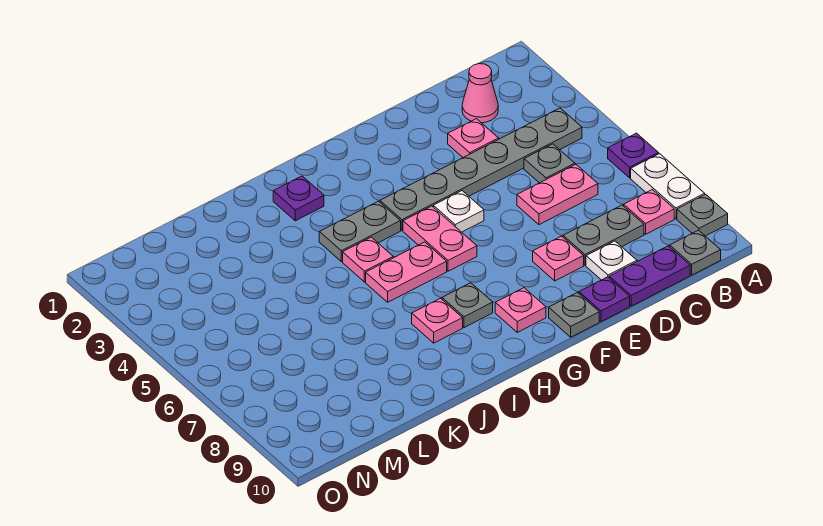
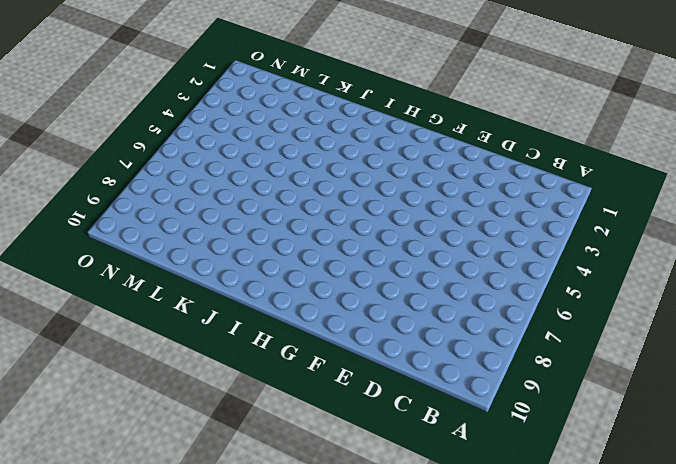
none -> purple plate A6 level 1
none -> white plate A7:A8 level 1
none -> grey plate A9 level 1

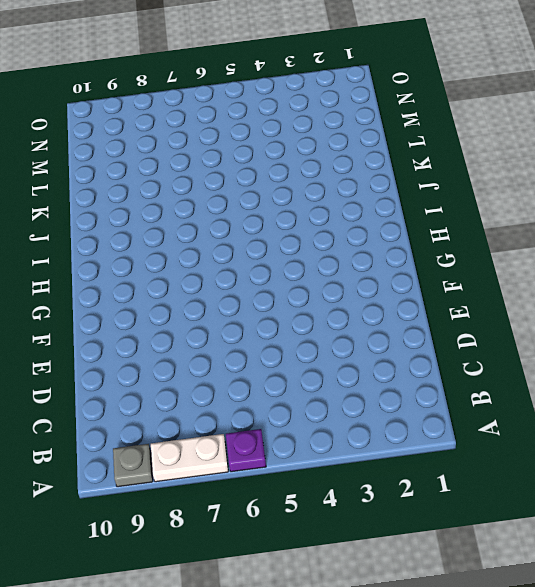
none -> grey plate B4:G4 level 1
none -> pink plate B8 level 1
none -> grey plate B10 level 1

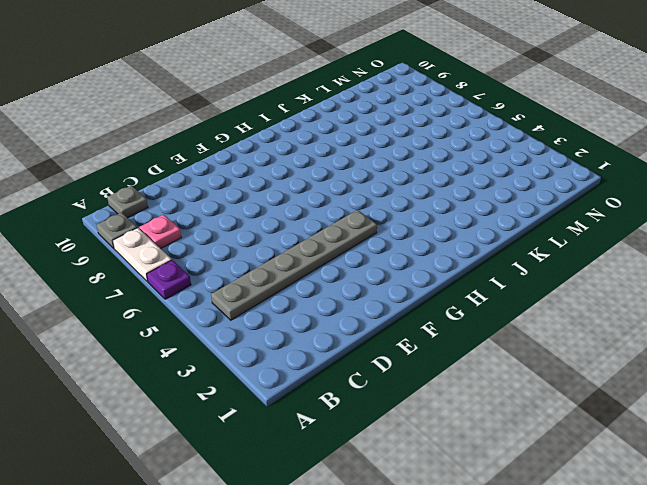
none -> pink cone C2 level 1
none -> grey plate C5 level 1
none -> pink plate C6:D6 level 1

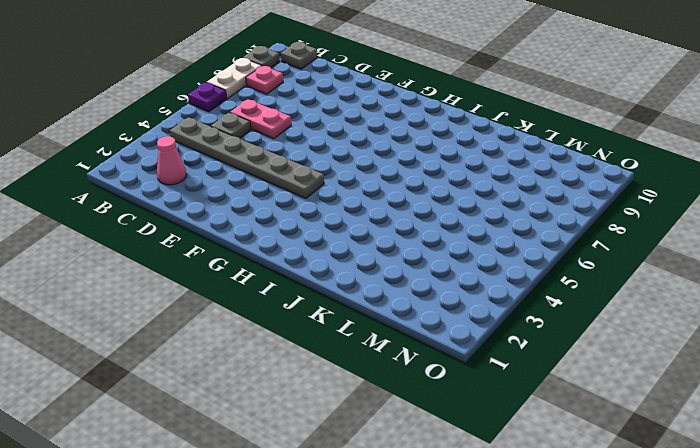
none -> grey plate C8:D8 level 1
none -> purple plate C10:D10 level 1
none -> pink plate D3 level 1

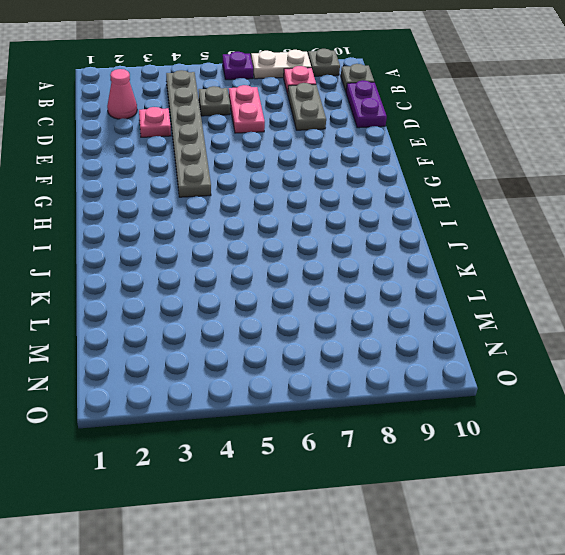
none -> white plate D9 level 1
none -> pink plate E8 level 1
none -> purple plate E10 level 1

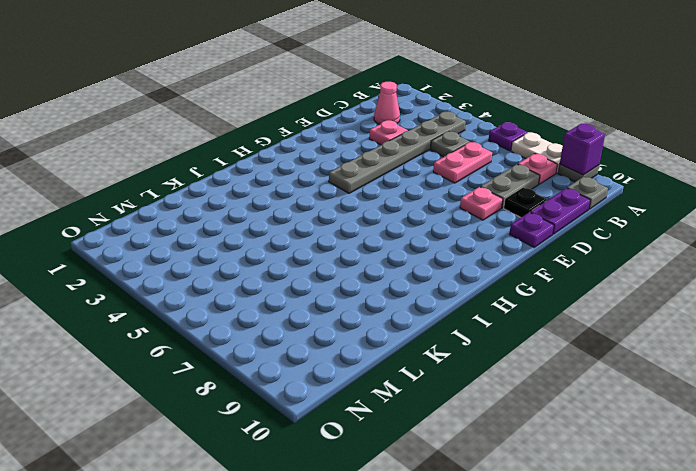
purple brick A9 level 2 -> none
black plate D9 level 1 -> white plate D9 level 1
none -> white plate F5 level 1
none -> grey plate F10 level 1
none -> pink plate G5:G6 level 1

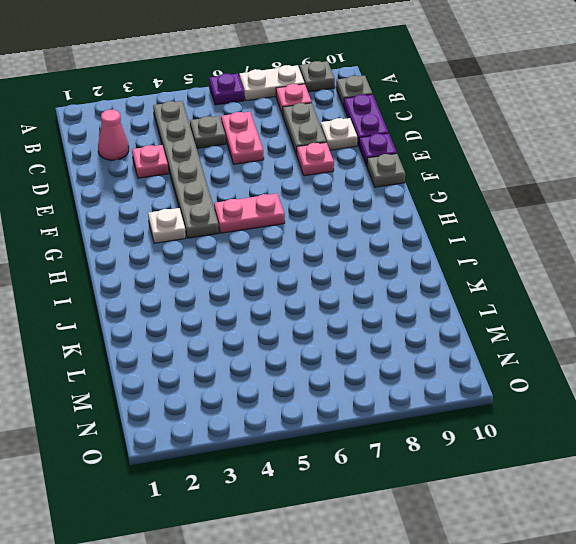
white plate G3 level 1 -> white plate F5 level 1
none -> pink plate G9 level 1
none -> grey plate H4:I4 level 1
none -> pink plate H6:I6 level 1

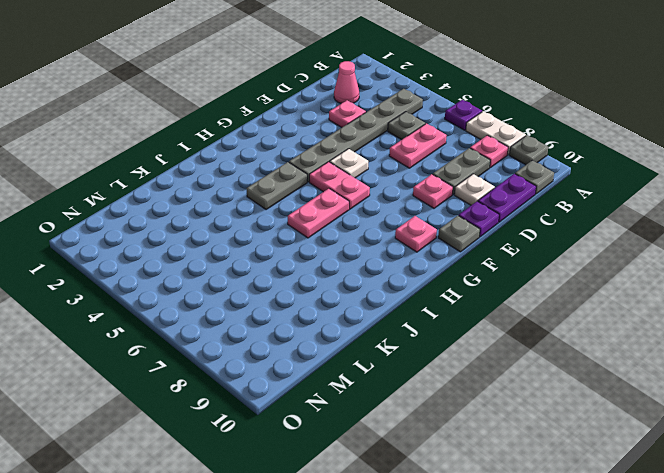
none -> grey plate H8 level 1
none -> purple plate I2 level 1
none -> pink plate I5 level 1

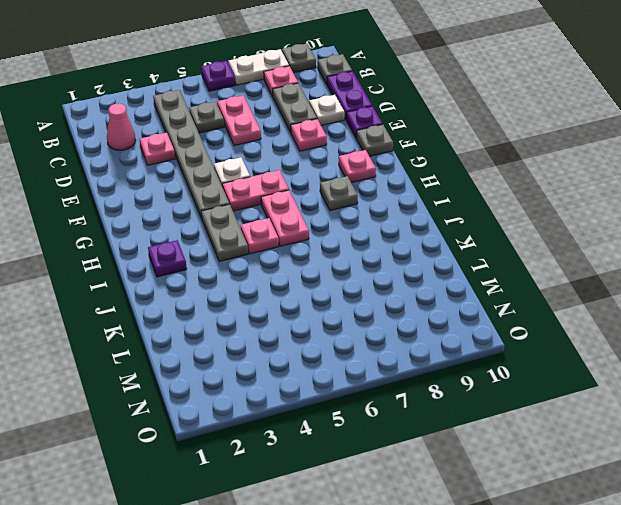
none -> pink plate I8 level 1

